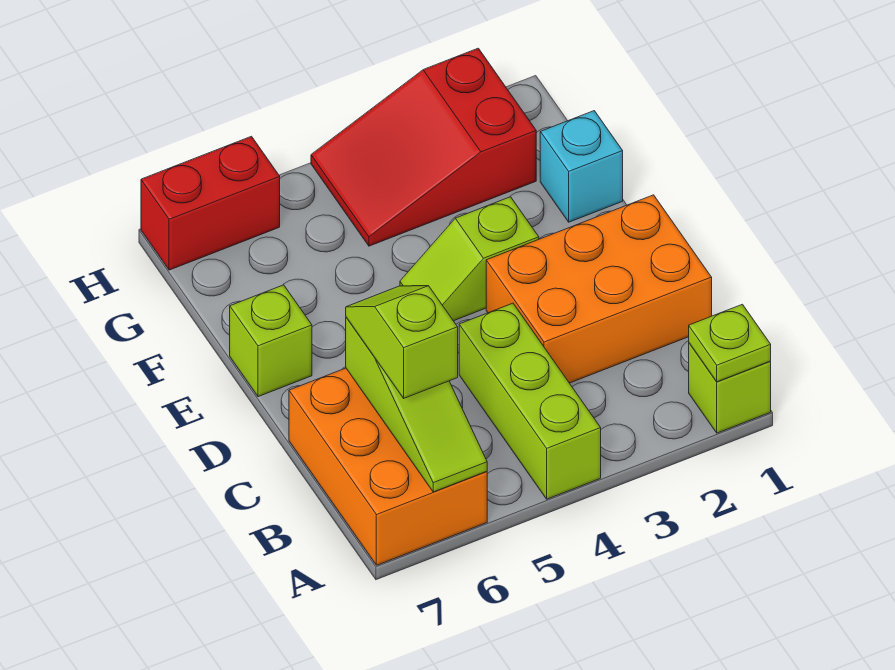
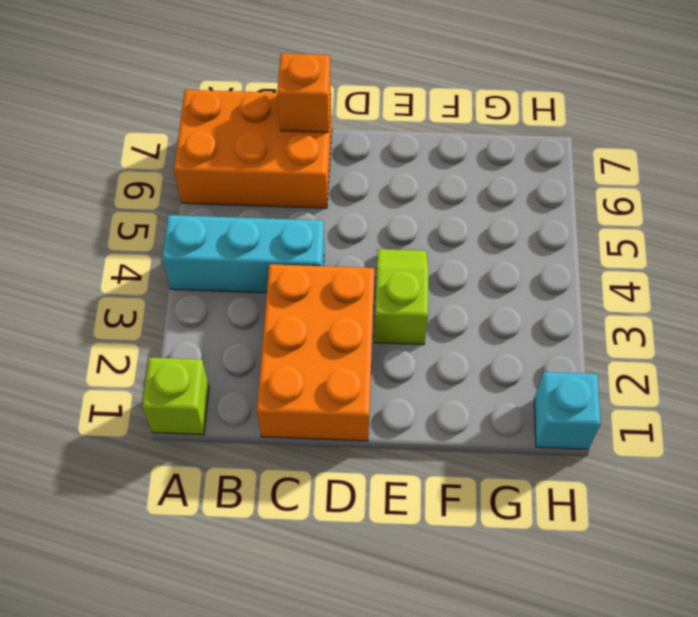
cyan brick A4:C4 level 1 -> lime brick A4:C4 level 1
orange brick C7 level 2 -> none
cyan brick H1 level 1 -> cyan brick F1 level 1
none -> lime brick E7 level 1
none -> red slope G2:H4 level 1 top 2
none -> red brick H6:H7 level 1

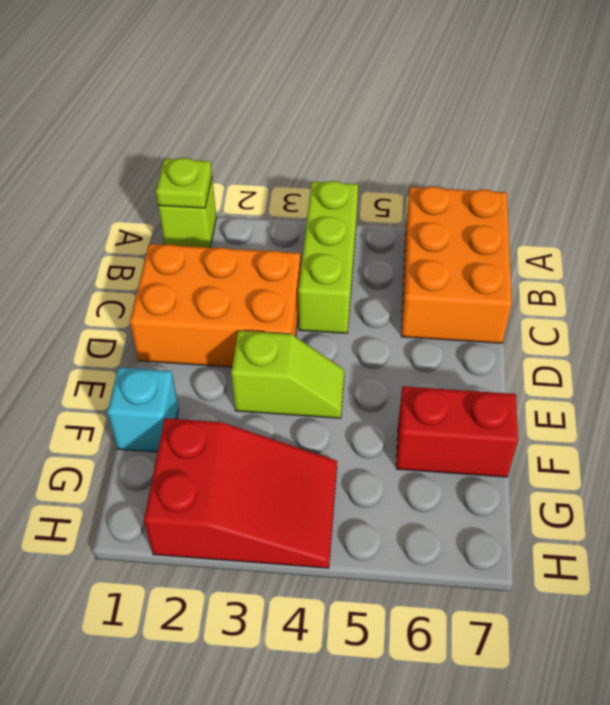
red brick F6:F7 level 1 -> red brick H6:H7 level 1
none -> lime brick E7 level 1
none -> lime slope A6:C6 level 2 top C
none -> lime slope B6:C6 level 3 top B

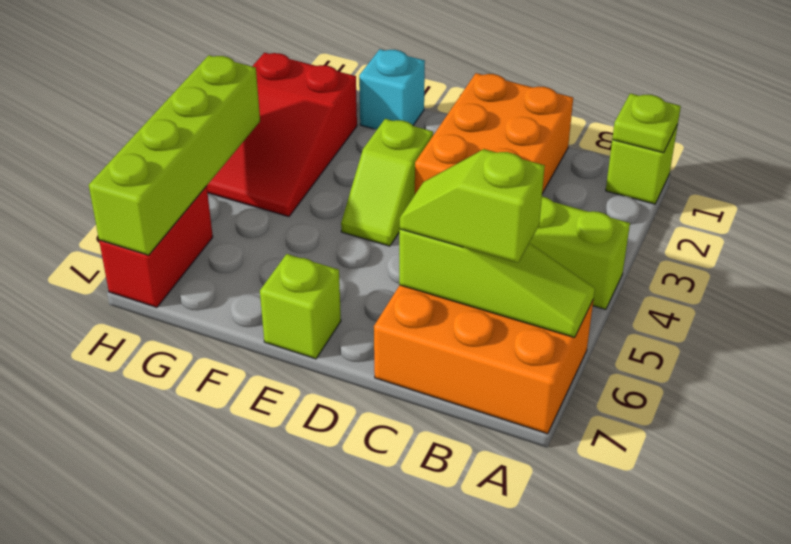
lime brick H4:H7 level 2 -> none

